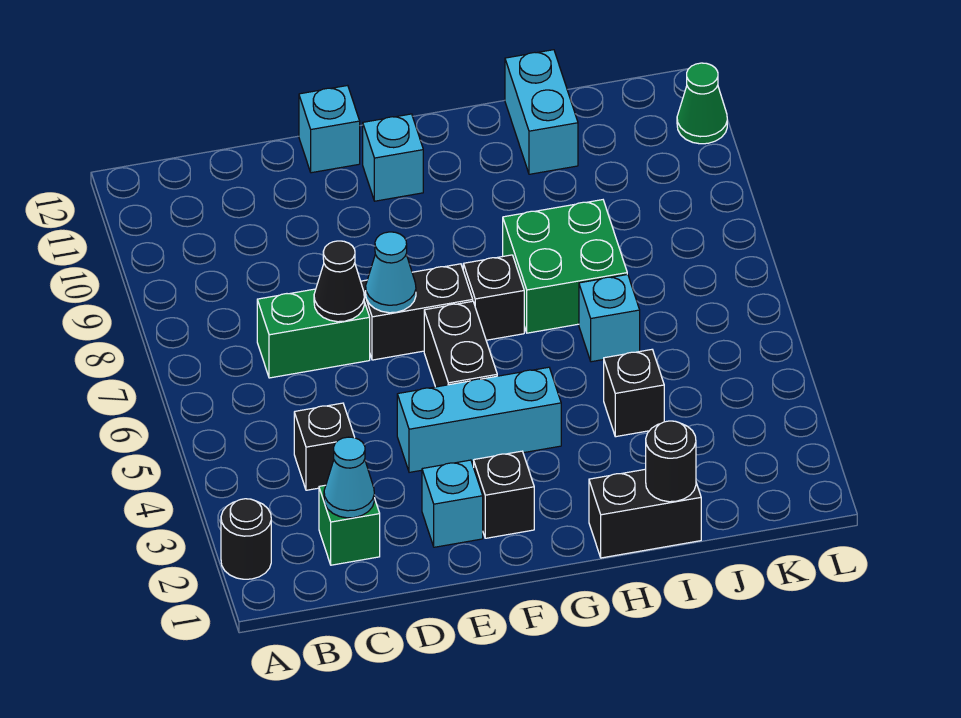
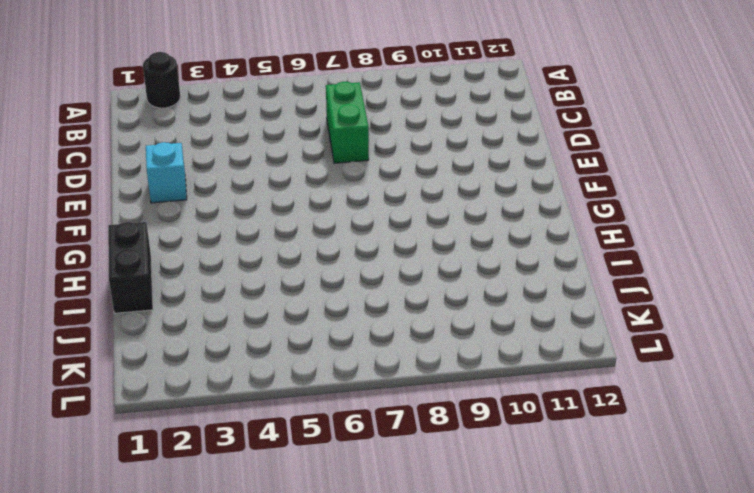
none -> green brick C2 level 1
none -> black brick C4 level 1
none -> cyan brick E4:G4 level 1

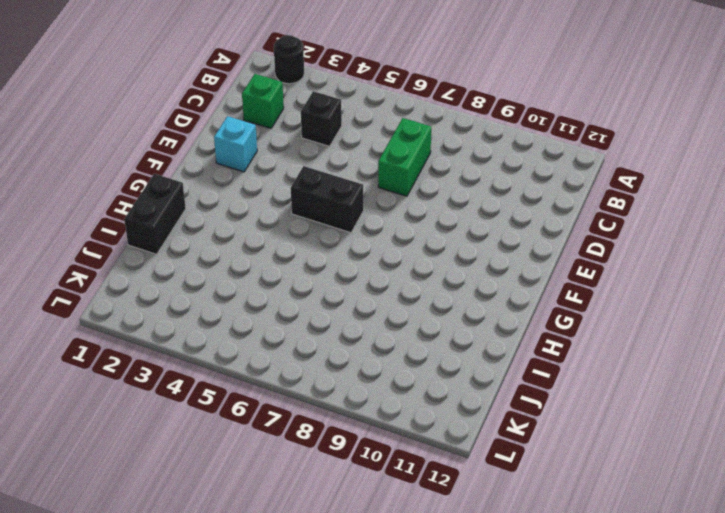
none -> cyan brick E4:G4 level 1
none -> black brick E7:F7 level 1
none -> cyan brick E12 level 1

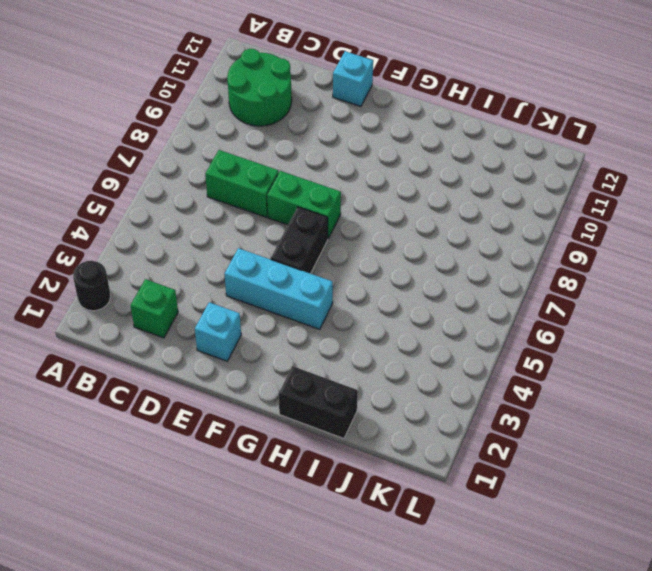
green round brick B10:C11 level 1 -> none
green brick E7:F7 level 1 -> black brick E7:F7 level 1
none -> black brick C4 level 1
none -> black brick F2 level 1
none -> cyan brick F11 level 1

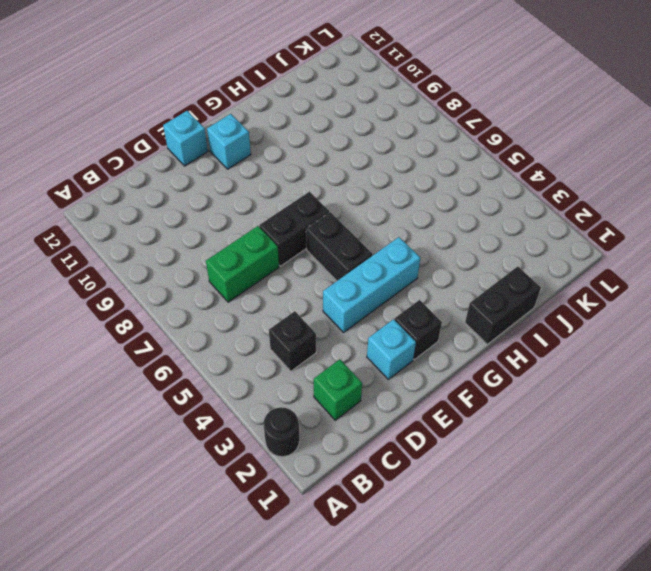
none -> black brick G7 level 1
none -> green brick H7:I8 level 1
none -> black brick I4 level 1

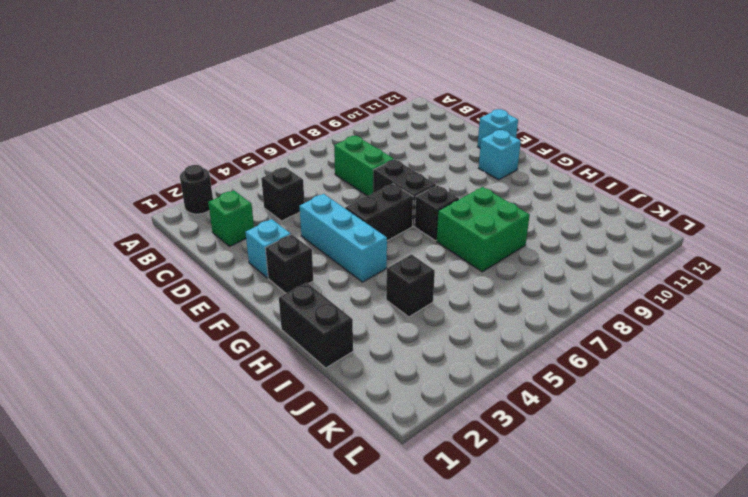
none -> cyan brick I6 level 1
none -> cyan brick I11:I12 level 1
none -> green cone L11 level 1

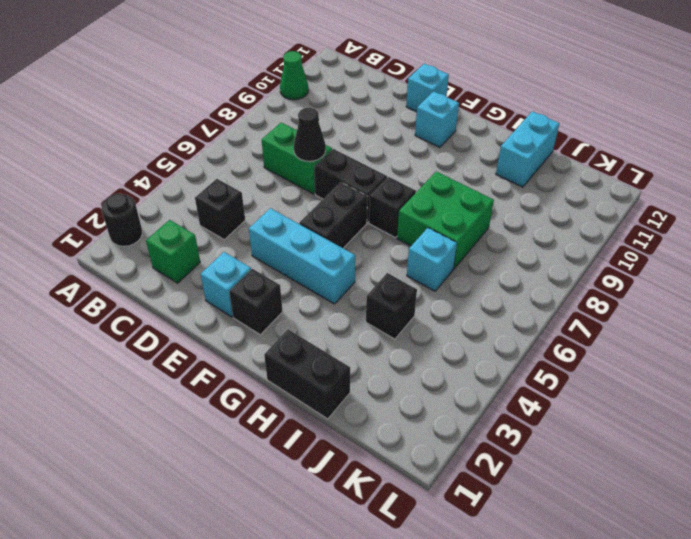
green cone A10 level 1 -> green cone L11 level 1
none -> cyan cone C2 level 2
none -> cyan cone E7 level 2
none -> black round brick I1 level 2

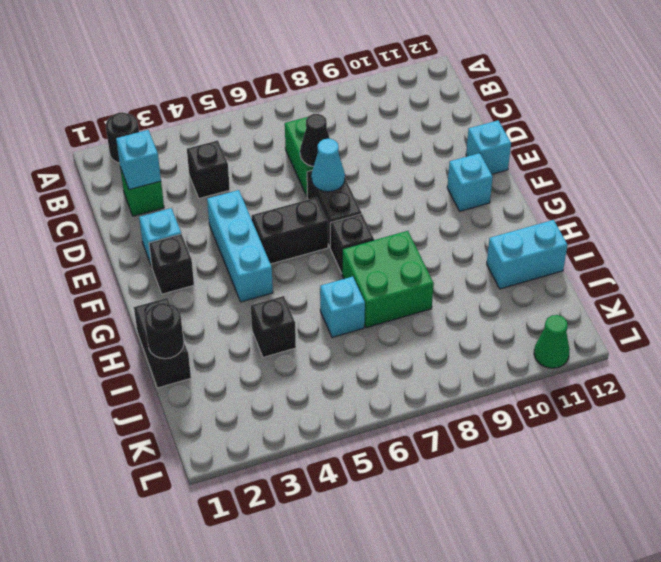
cyan brick C2 level 2 -> cyan cone C2 level 2

